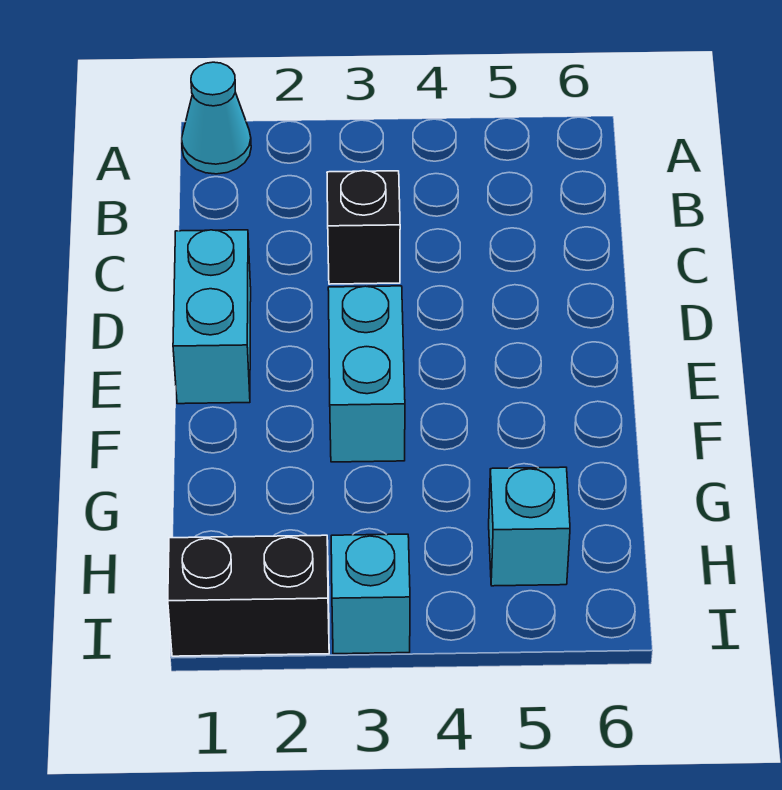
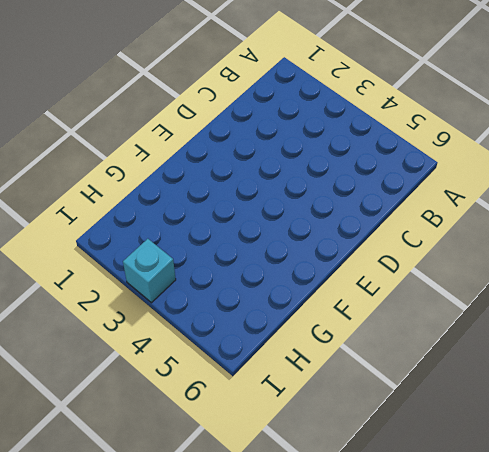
none -> cyan cone A1 level 1
none -> black brick C3 level 1

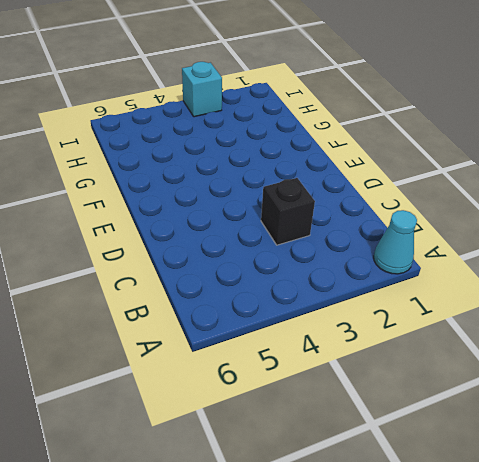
none -> cyan brick D1:E1 level 1
none -> cyan brick E3:F3 level 1

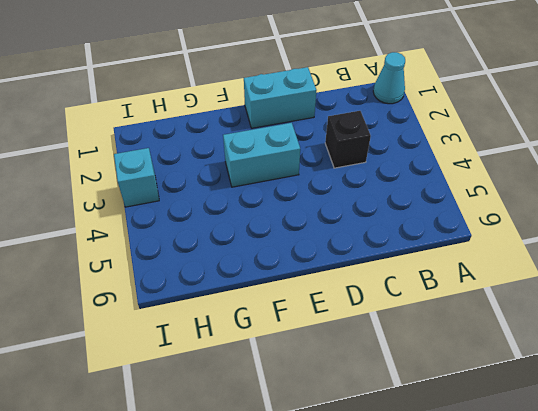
none -> cyan brick H5 level 1
none -> black brick I1:I2 level 1

